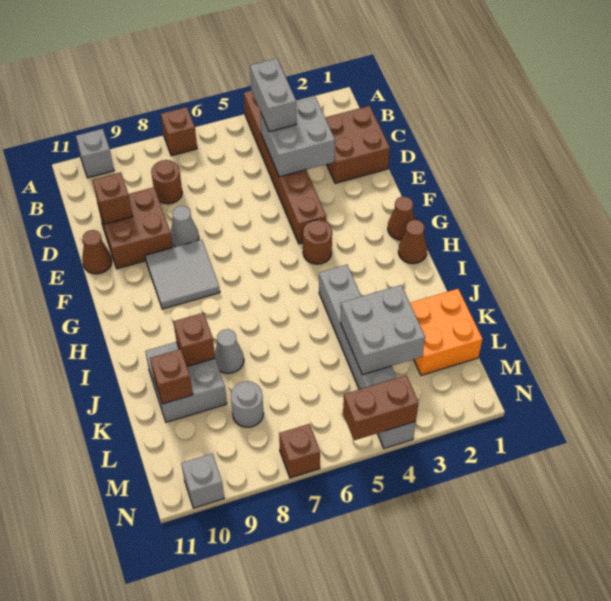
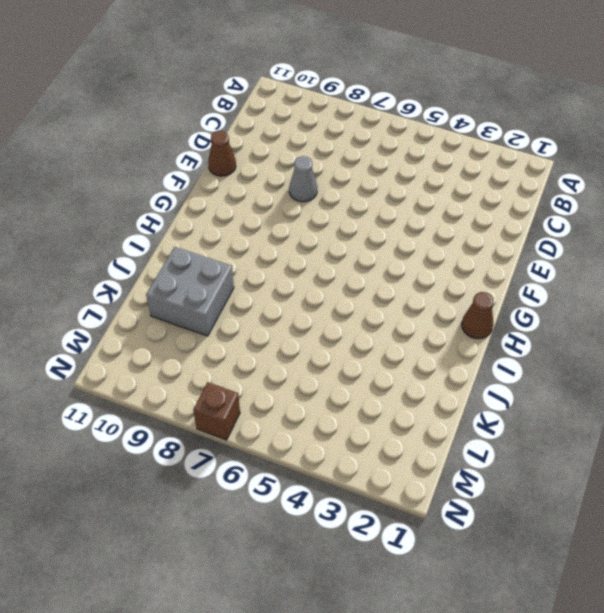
none -> brown brick A4:F4 level 1
none -> brown brick A7 level 1
none -> grey brick A10 level 1

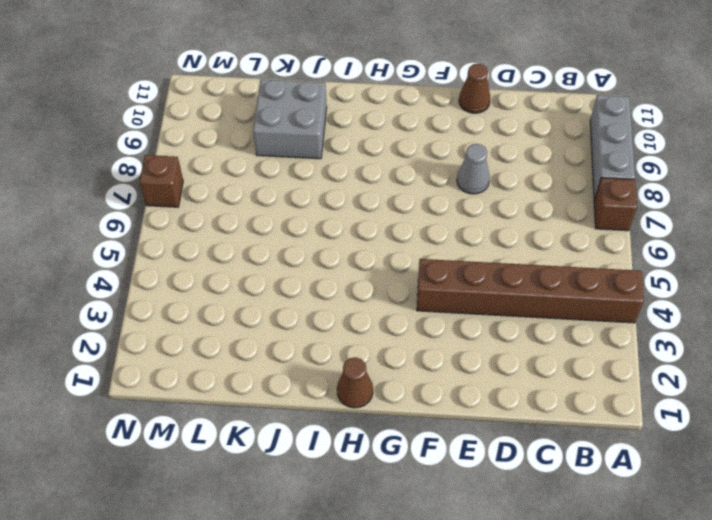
grey brick A8:A10 level 1 -> grey brick A10 level 1
none -> brown brick C1:D2 level 1
none -> brown round brick C8 level 1
none -> brown brick D9:E10 level 1

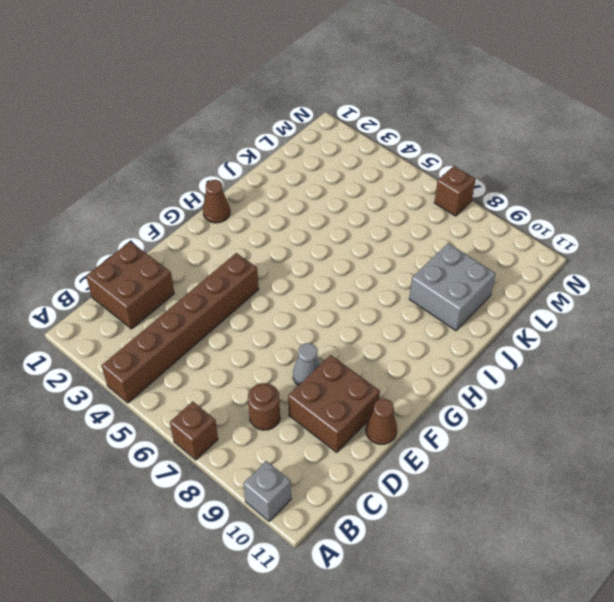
none -> grey tile F8:G9 level 1
none -> brown cone G1 level 1
none -> brown round brick G4 level 1

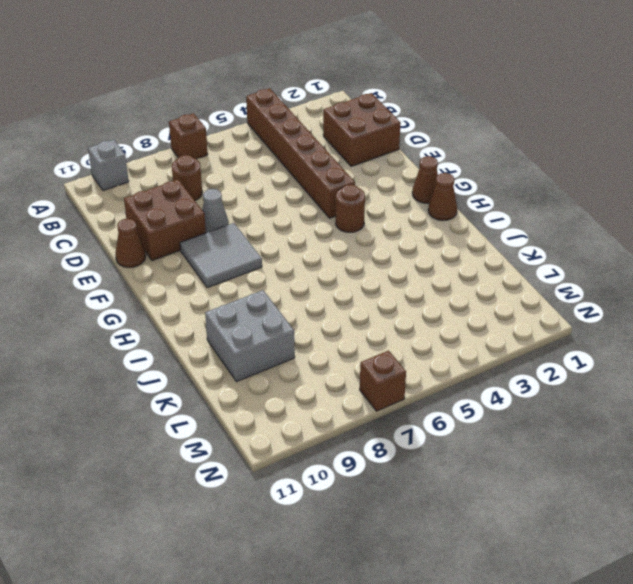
none -> grey brick I4:N4 level 1
none -> grey cone J8 level 1
none -> orange brick K1:L2 level 1

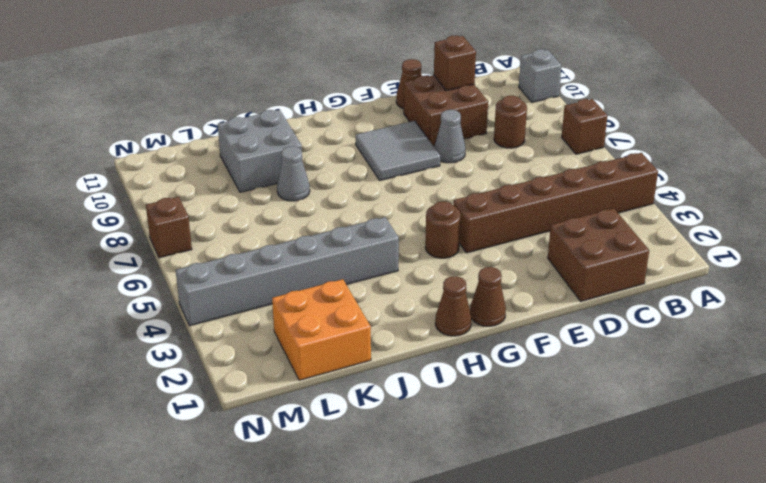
none -> grey round brick L8 level 1
none -> grey brick N10 level 1
none -> grey brick C3:D4 level 2

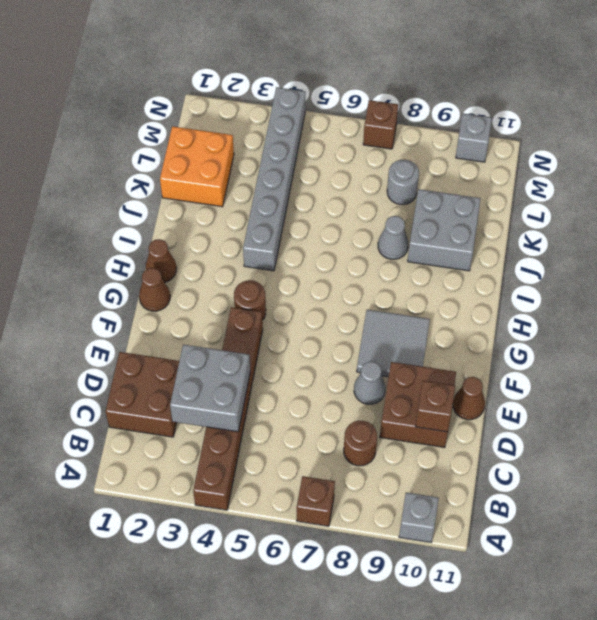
none -> brown brick J9 level 2
none -> grey brick K3:L4 level 2
none -> brown brick K10 level 2

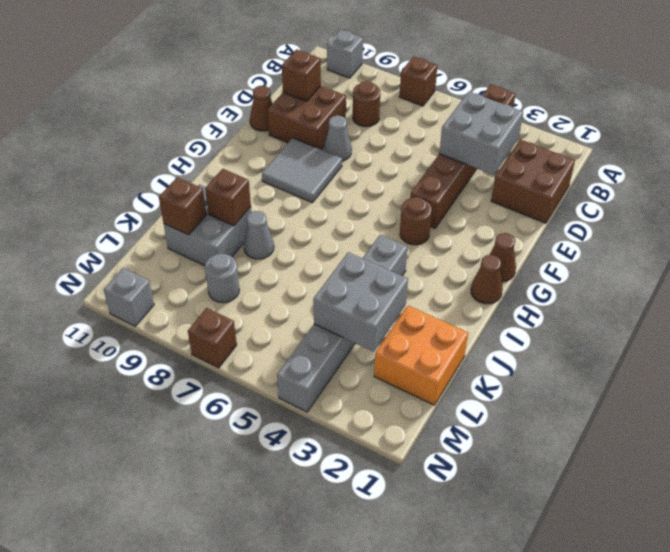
none -> brown brick N4:N5 level 2
none -> grey brick B4:C4 level 3

